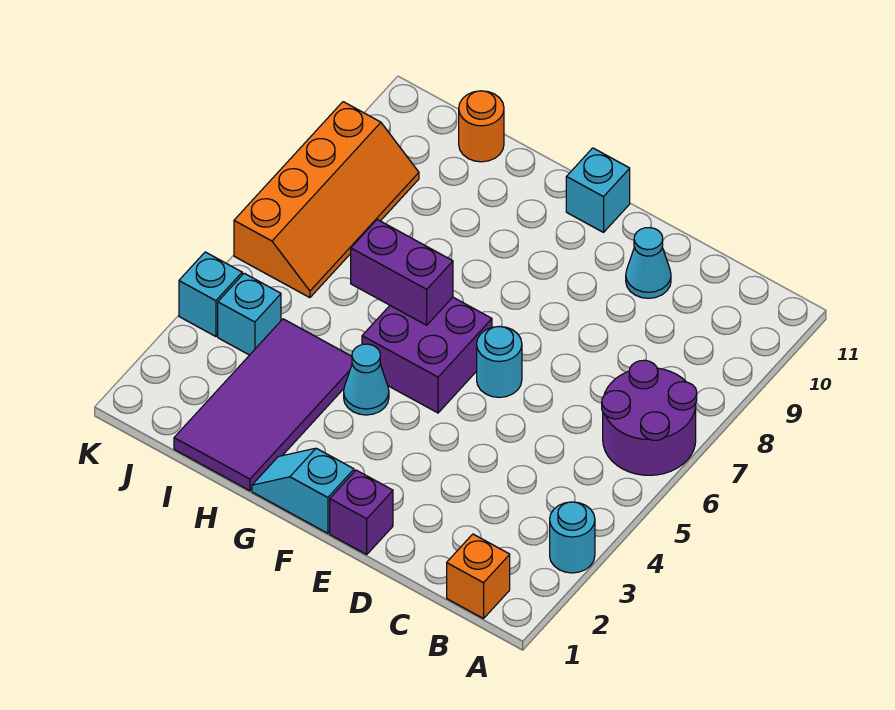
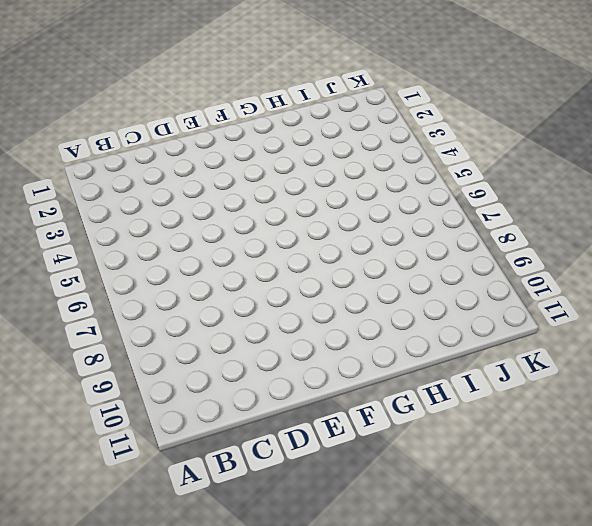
none -> cyan round brick A3 level 1
none -> purple round brick A6:B7 level 1
none -> orange brick B1 level 1

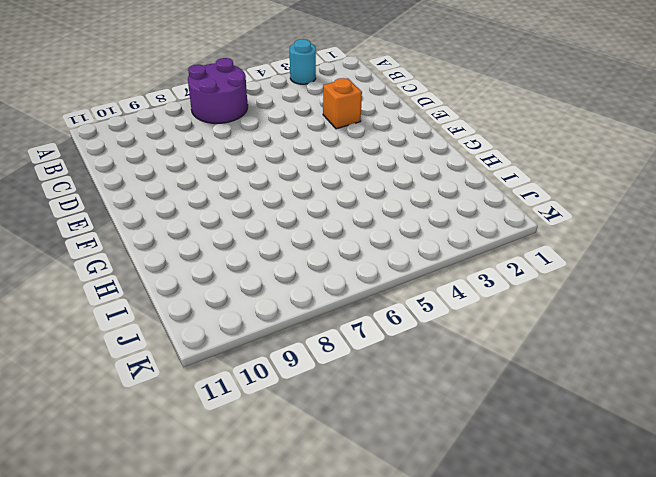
orange brick D3 level 1 -> orange brick B1 level 1
none -> cyan cone D10 level 1
none -> purple brick E1 level 1
none -> cyan round brick E6 level 1

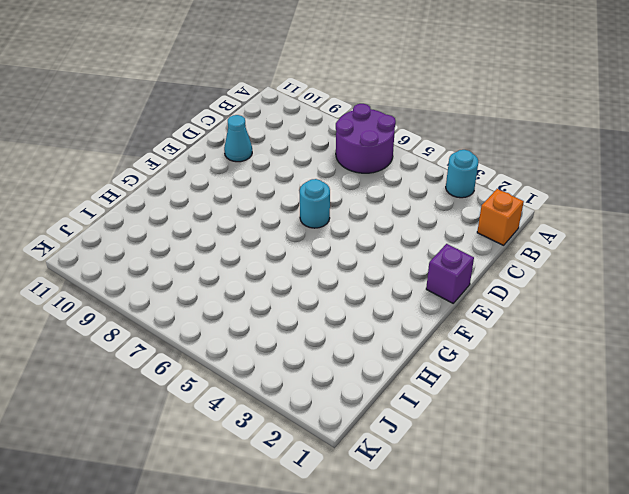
none -> cyan slope F1:G1 level 1 top F
none -> purple brick F5:G6 level 1
none -> cyan brick F11 level 1

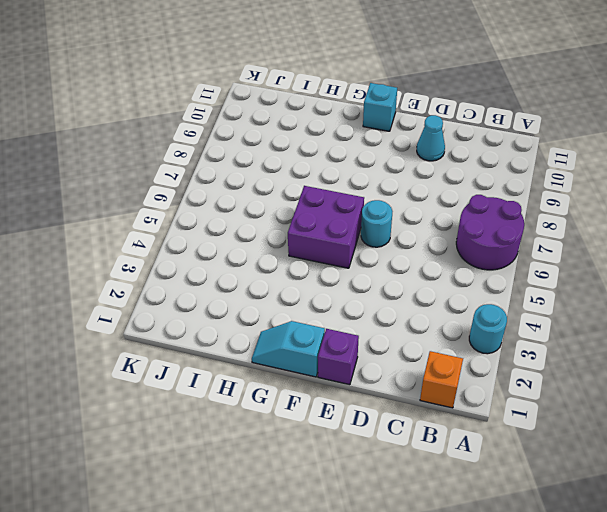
none -> cyan cone G4 level 1
none -> purple tile H1:I4 level 1
none -> orange round brick I11 level 1

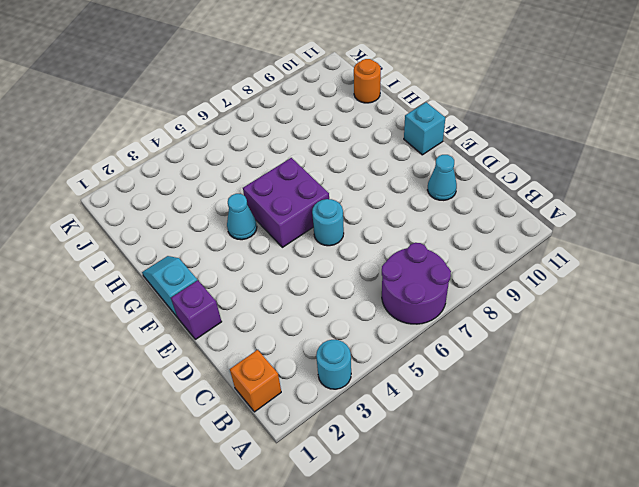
none -> purple tile H1:I4 level 1
none -> cyan brick J4 level 1
none -> orange slope J6:K9 level 1 top K

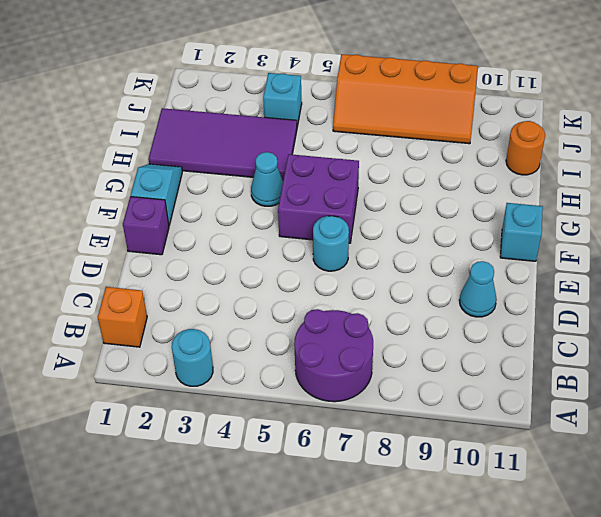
none -> cyan brick K4 level 1
none -> purple brick G6:H6 level 2

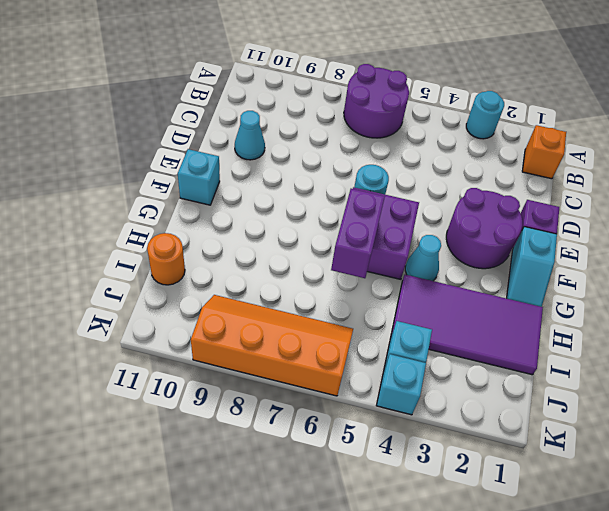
purple round brick E2:F3 level 1 -> none

